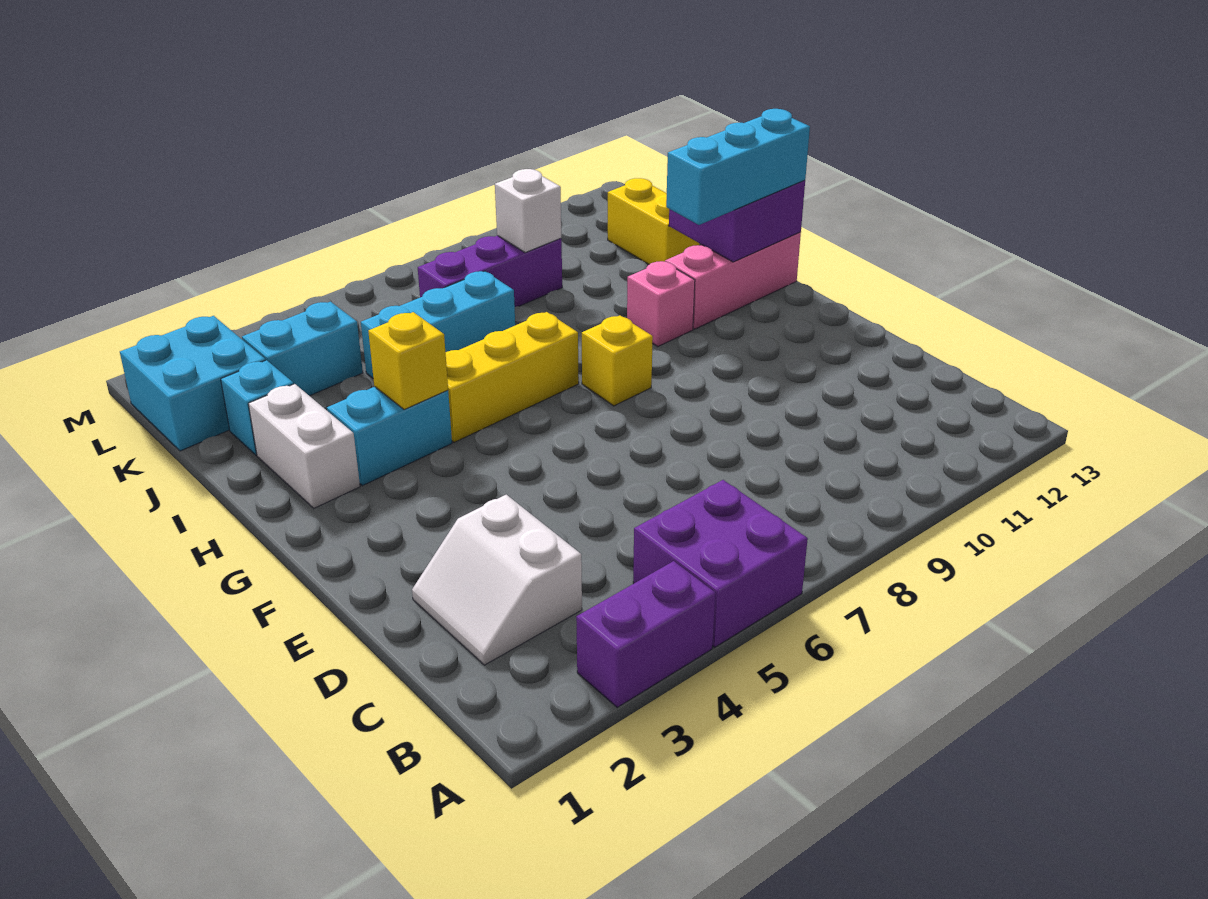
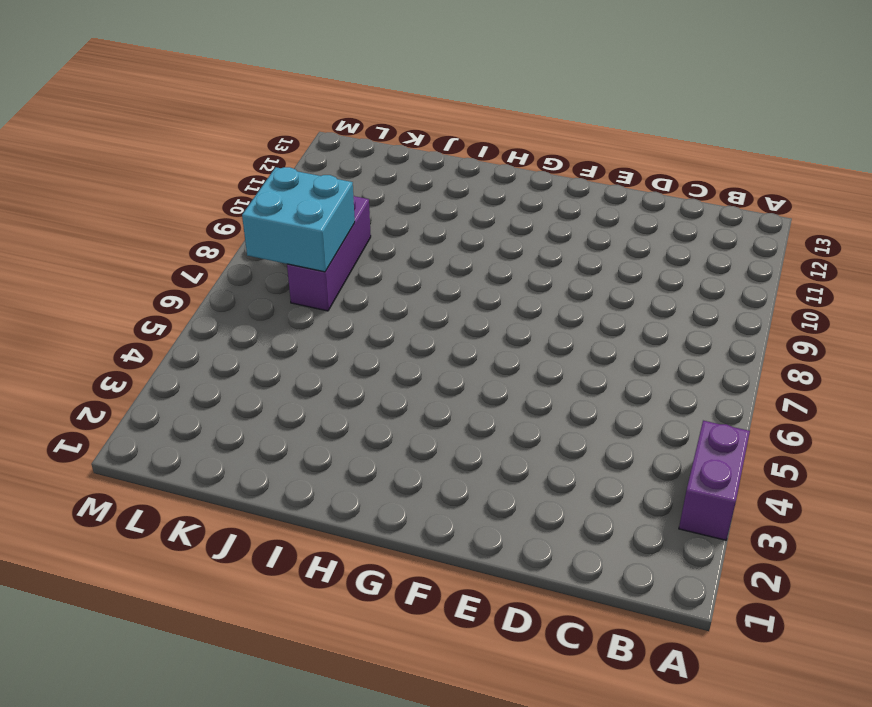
cyan brick K7:L8 level 2 -> cyan brick K1:L2 level 1
none -> purple brick A5:B6 level 1
none -> white slope C2:D3 level 1 top 3
none -> yellow brick G8 level 1

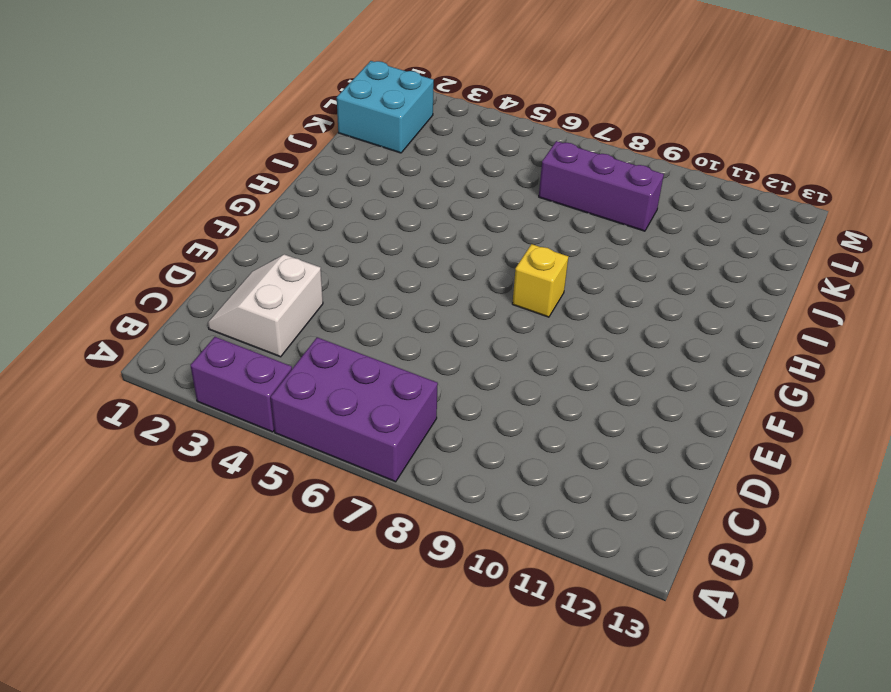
purple brick A5:B7 level 1 -> purple brick A5:B6 level 1
none -> white brick H2:I2 level 1
none -> cyan brick H3:H4 level 1
none -> yellow brick H5:H7 level 1

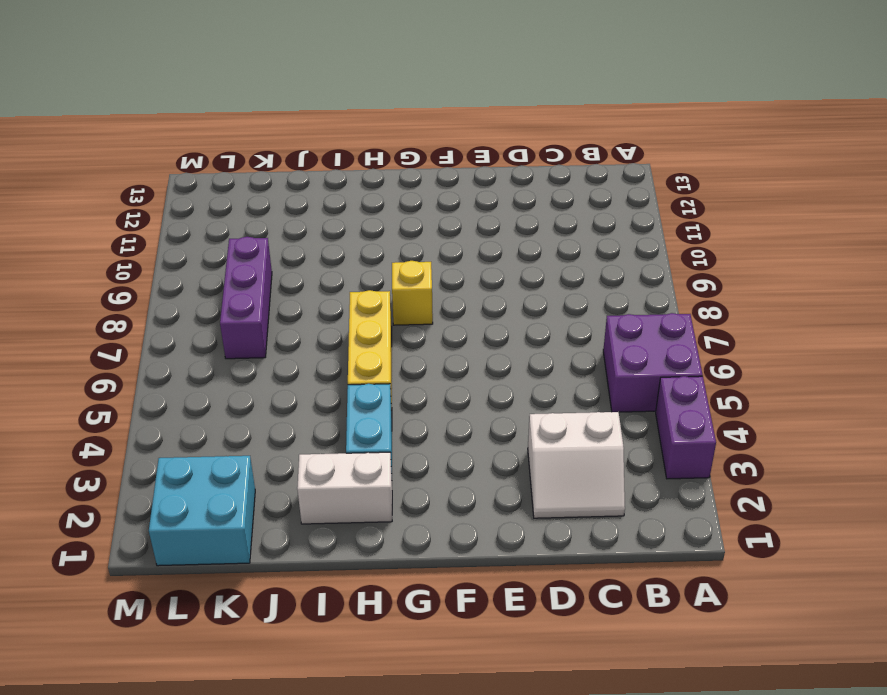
none -> pink brick H10 level 1
none -> pink brick H11:H13 level 1
none -> cyan brick J2 level 1

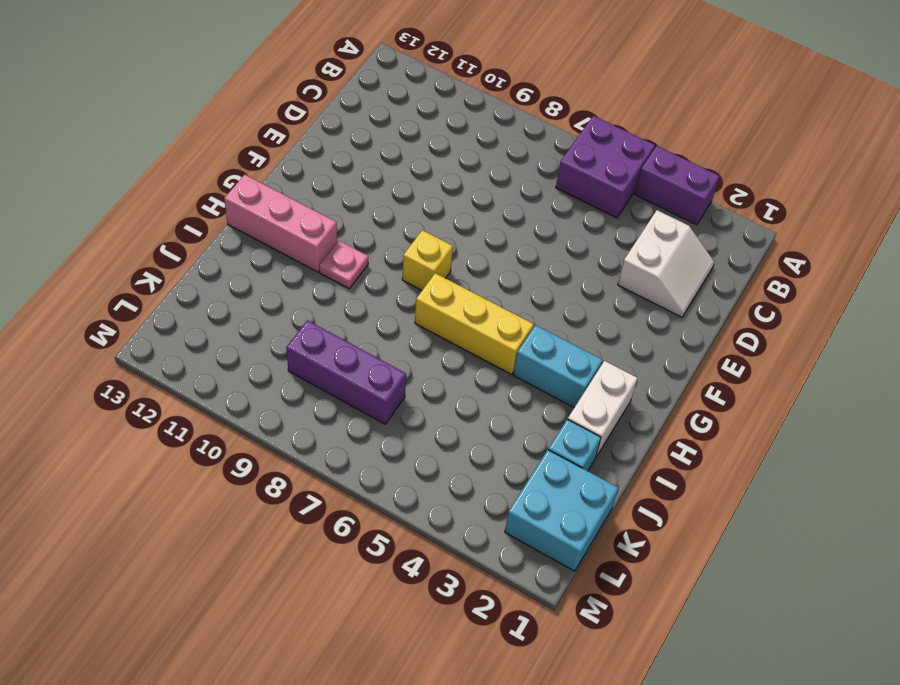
pink plate H10 level 1 -> pink brick H10 level 1
none -> cyan brick J5:J7 level 1
none -> yellow brick J12:K12 level 1
none -> cyan brick K3:K4 level 1

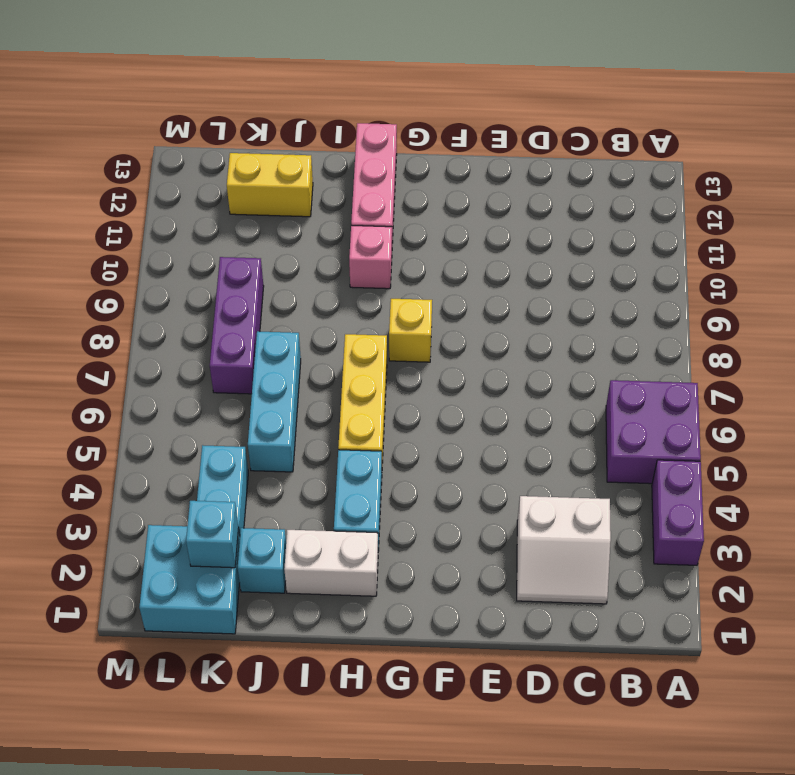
cyan brick K2 level 2 -> none
none -> yellow brick H4 level 2
none -> purple brick H12:I13 level 2
none -> white brick K9 level 2

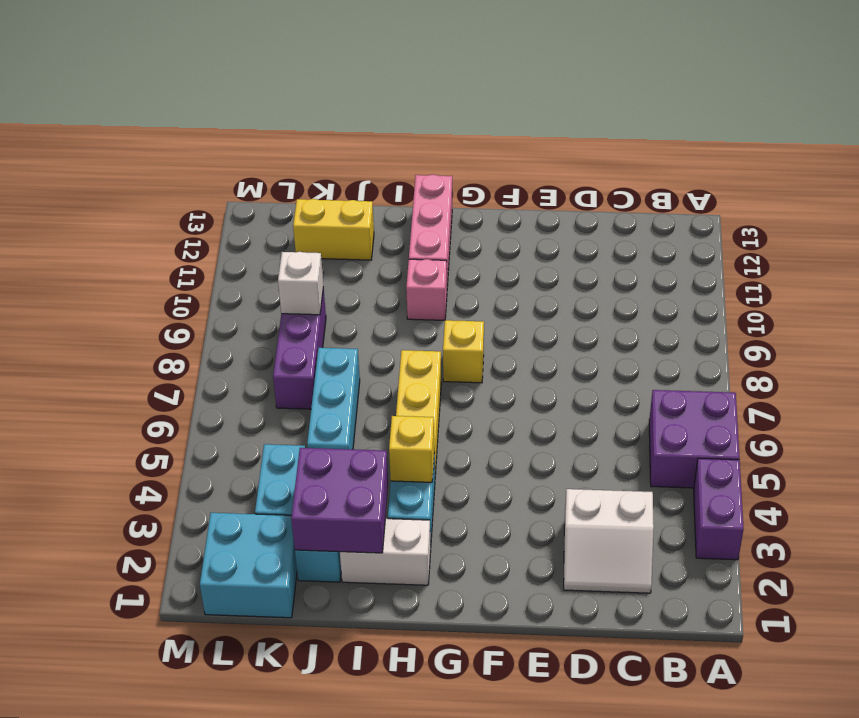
purple brick I2:J3 level 2 -> purple brick H12:I13 level 2
none -> cyan brick H11:H13 level 3

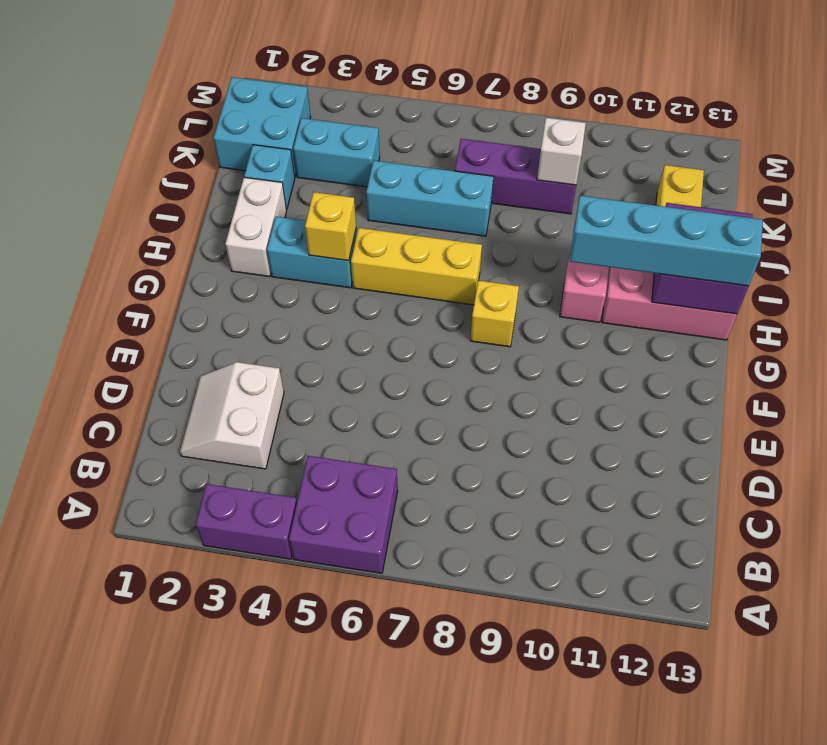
cyan brick H10:H13 level 3 -> cyan brick H11:H13 level 3

